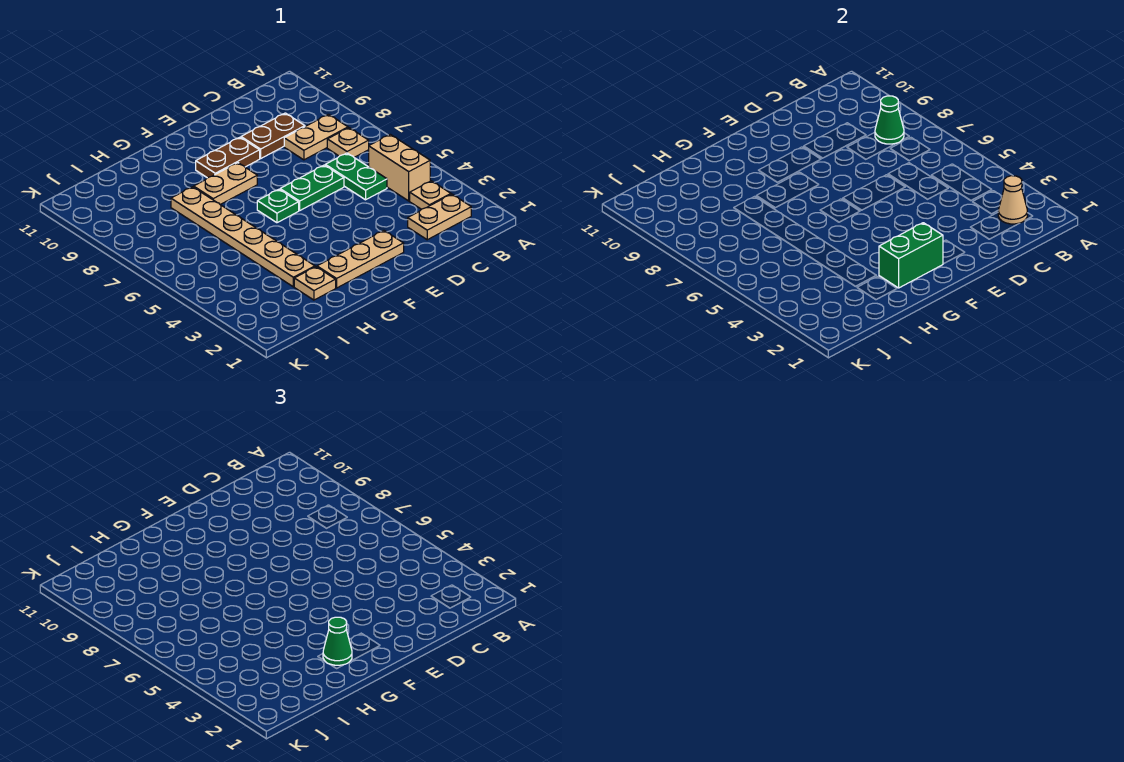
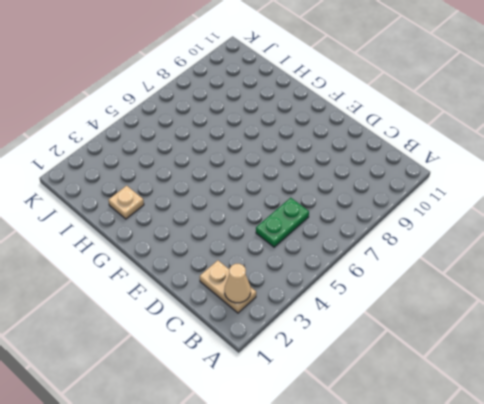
none -> tan plate B3 level 1
none -> tan brick B4:B5 level 1
none -> tan plate B7 level 1

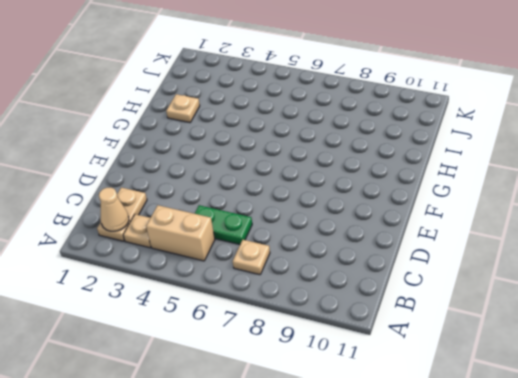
none -> tan plate B8:C8 level 1
none -> brown plate C9:D9 level 1
none -> green plate D6:E6 level 1

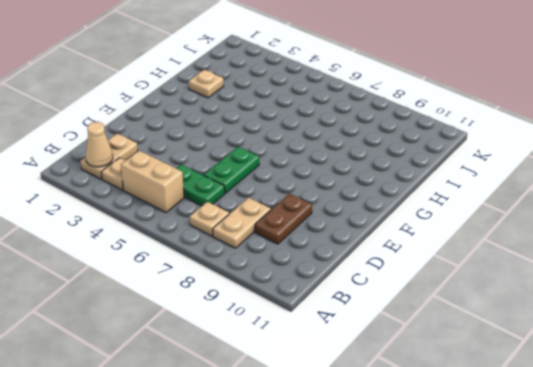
none -> tan plate E2:G2 level 1
none -> brown plate E9:F9 level 1
none -> green plate F6 level 1

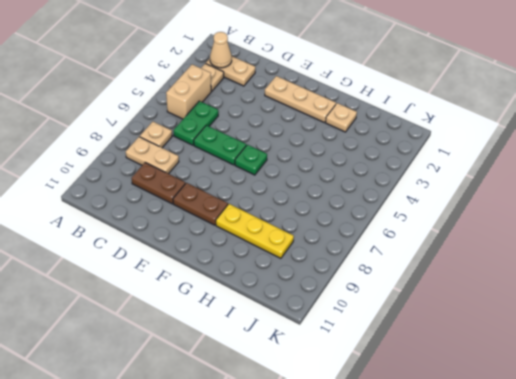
yellow plate G9:I9 level 1 -> none
none -> tan plate F8:G8 level 1
none -> tan plate H3:H8 level 1
none -> green cone B8 level 2

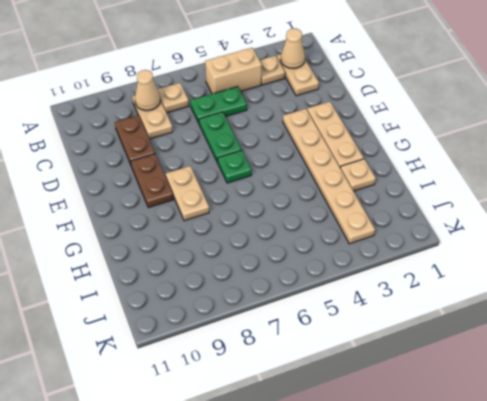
tan cone B8 level 2 -> green cone B8 level 2
tan plate E3:J3 level 1 -> tan plate H3:H8 level 1
none -> green brick F2:G2 level 2
none -> green cone G2 level 3

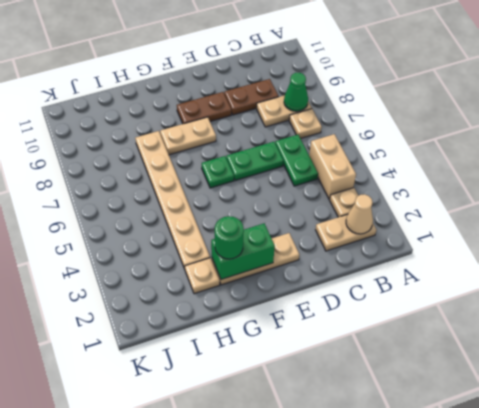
green round brick G2 level 3 -> green cone G2 level 3

